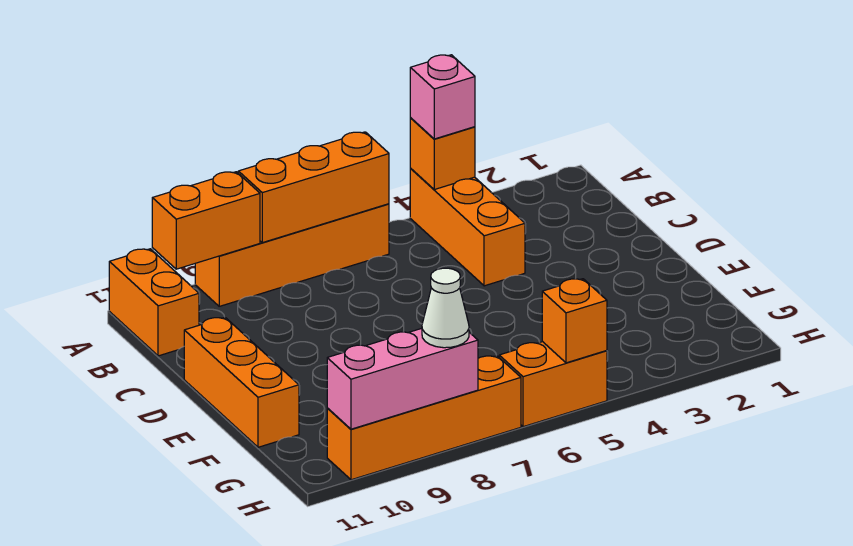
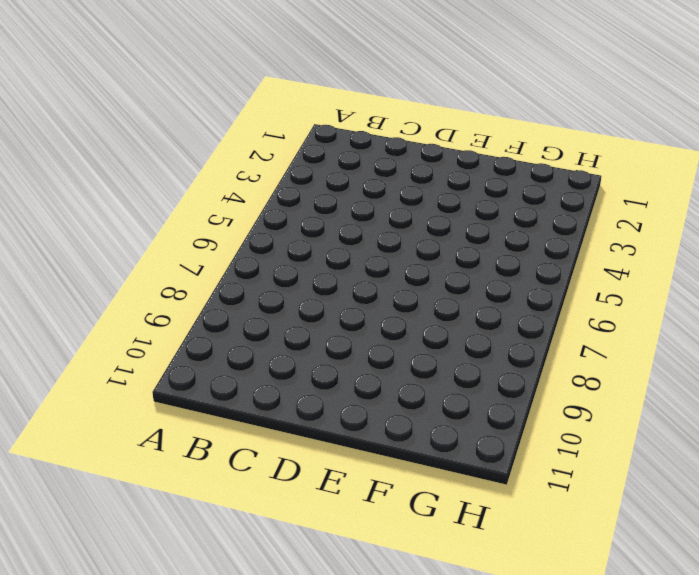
none -> orange brick A4:C4 level 1
none -> orange brick A6:A9 level 1
none -> orange brick A11:B11 level 1

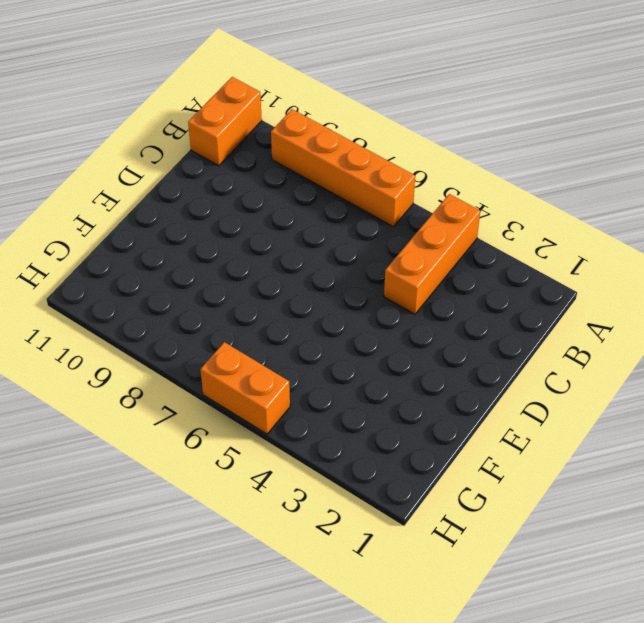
none -> orange brick D11:F11 level 1
none -> orange brick H7:H10 level 1
none -> orange brick A4 level 2

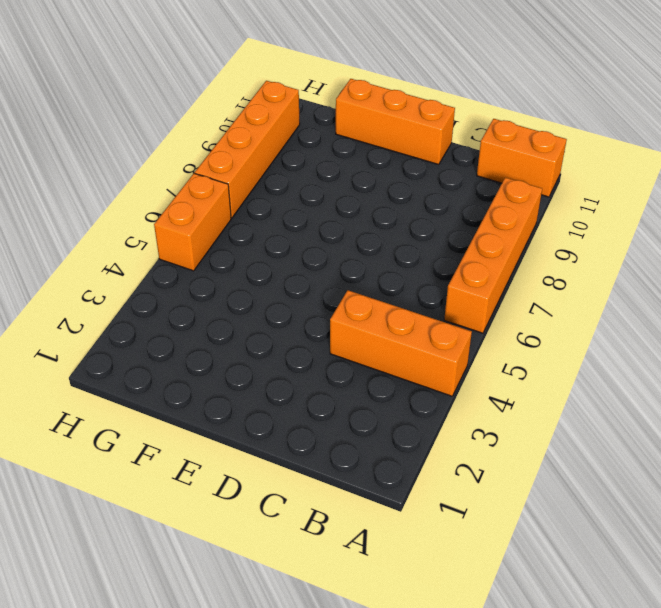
none -> orange brick A4 level 2
none -> orange brick A6:A8 level 2
none -> orange brick A9:A10 level 2

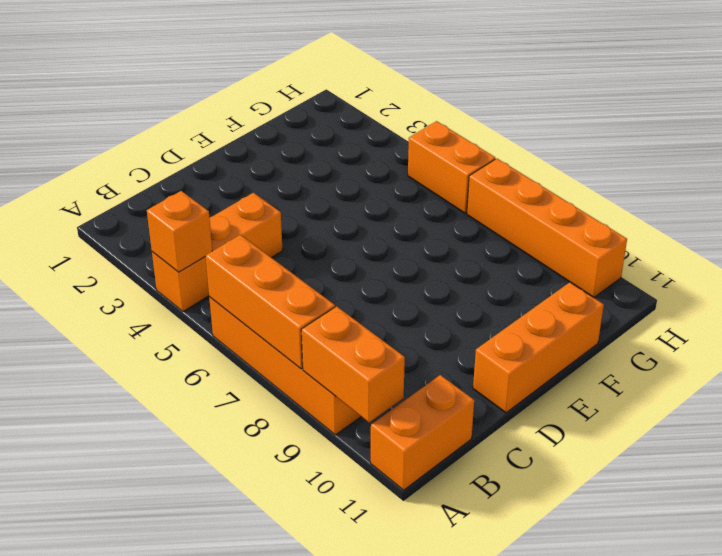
none -> orange brick H5 level 2
none -> pink brick H8:H10 level 2
none -> pink brick A4 level 3

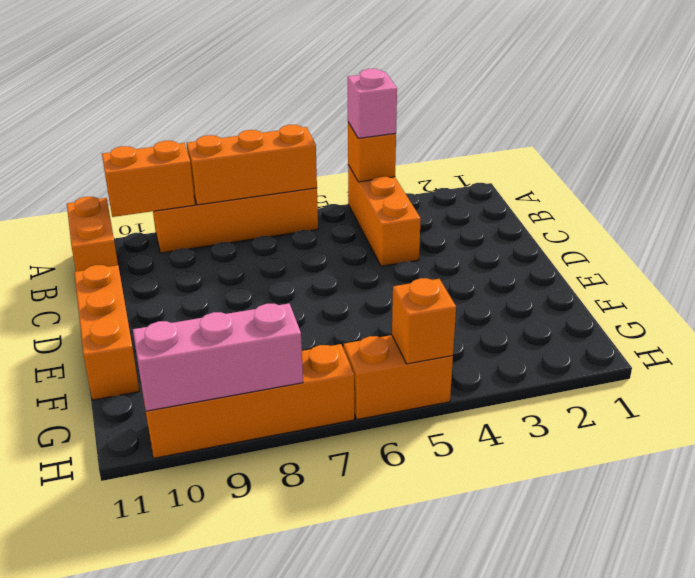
none -> white cone H8 level 3

